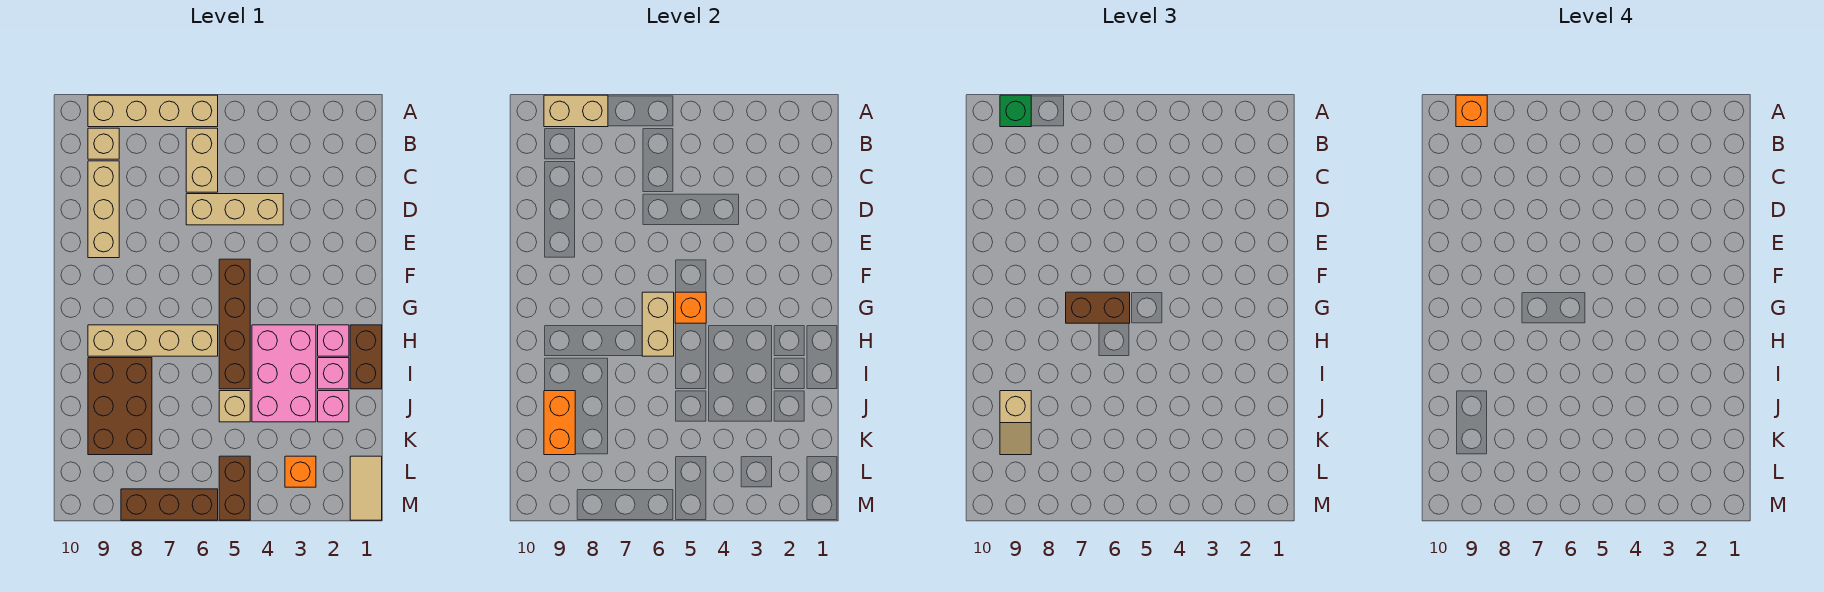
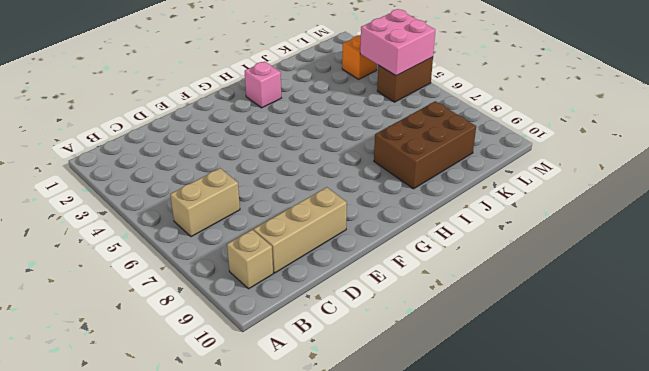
pink brick L4:M5 level 2 -> none
none -> tan brick A6:A9 level 1
none -> tan brick D4:D6 level 1
none -> brown brick F5:I5 level 1

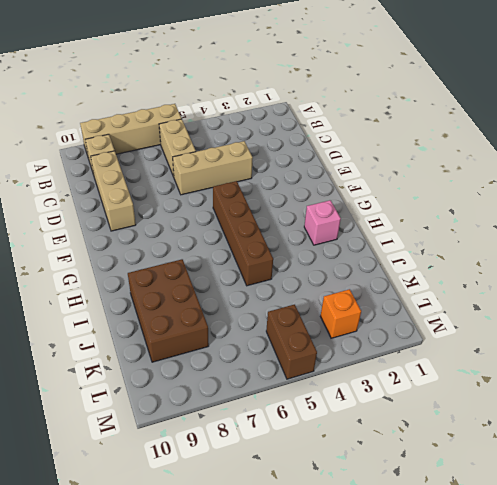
none -> brown brick H1:I1 level 1
none -> pink brick H3:J4 level 1
none -> tan brick H6:H9 level 1

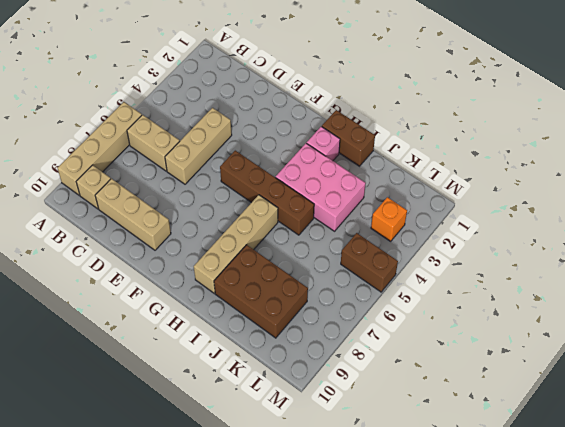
none -> pink brick I2 level 1
none -> pink brick J2 level 1
none -> tan brick J5 level 1

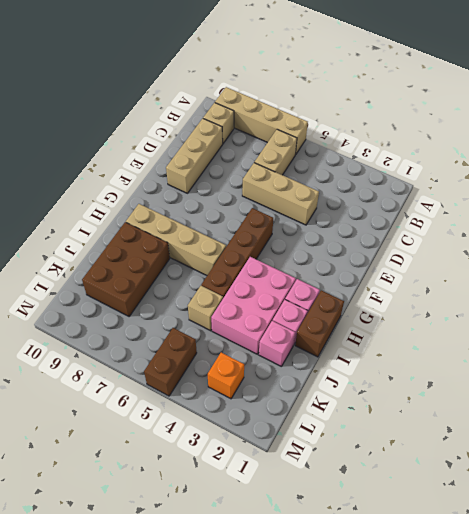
none -> tan tile L1:M1 level 1
none -> brown brick M6:M8 level 1
none -> tan brick A8:A9 level 2

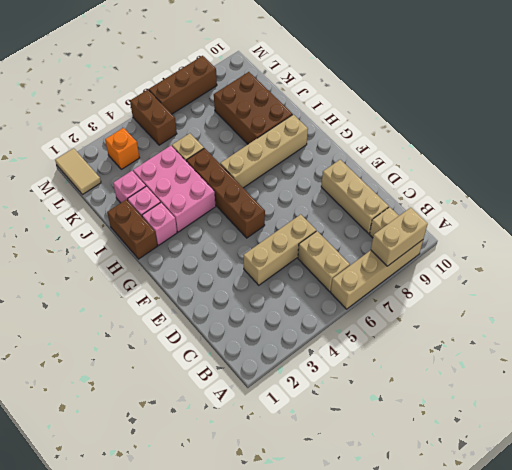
none -> orange brick G5 level 2
none -> tan brick G6:H6 level 2
none -> orange brick J9:K9 level 2

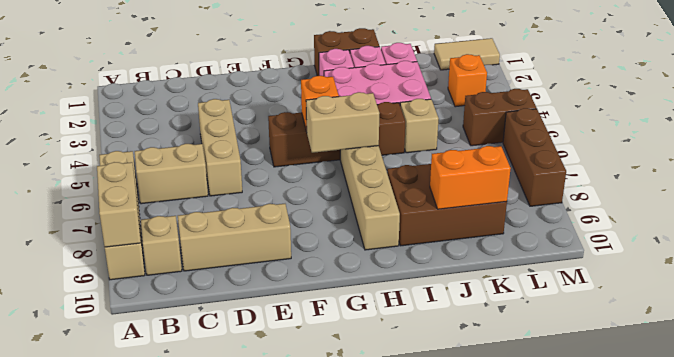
none -> green brick A9 level 3
none -> brown brick G6:G7 level 3
none -> tan slope J9:K9 level 3 top J

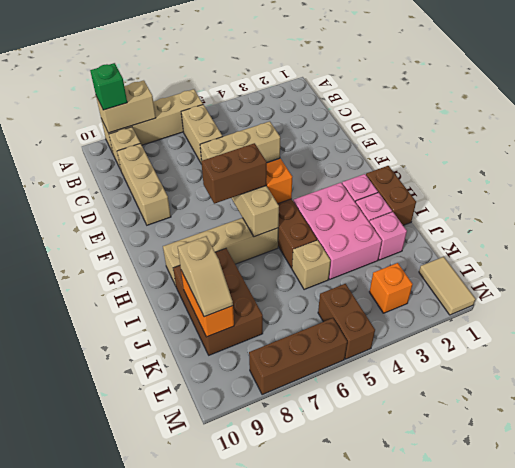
none -> orange brick A9 level 4

